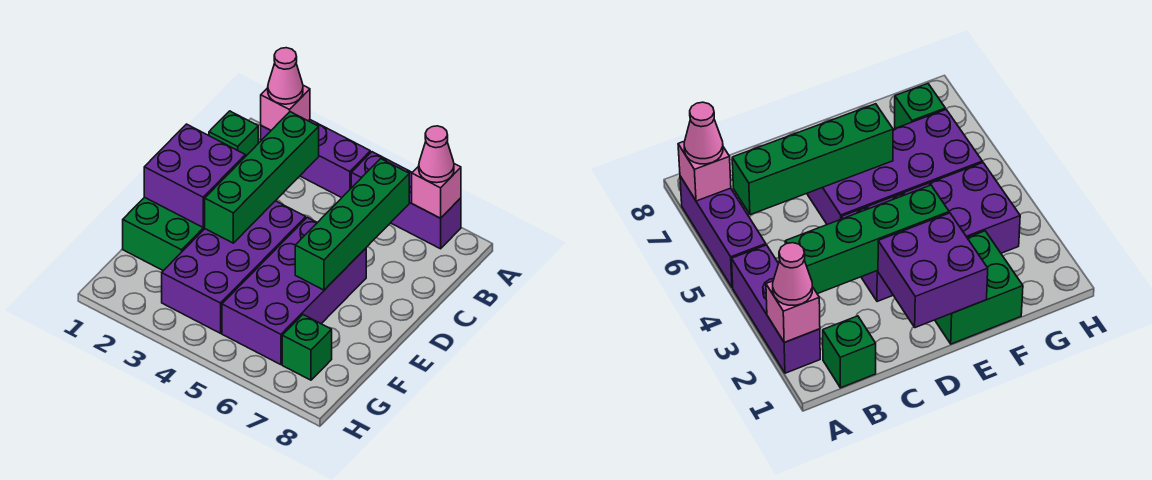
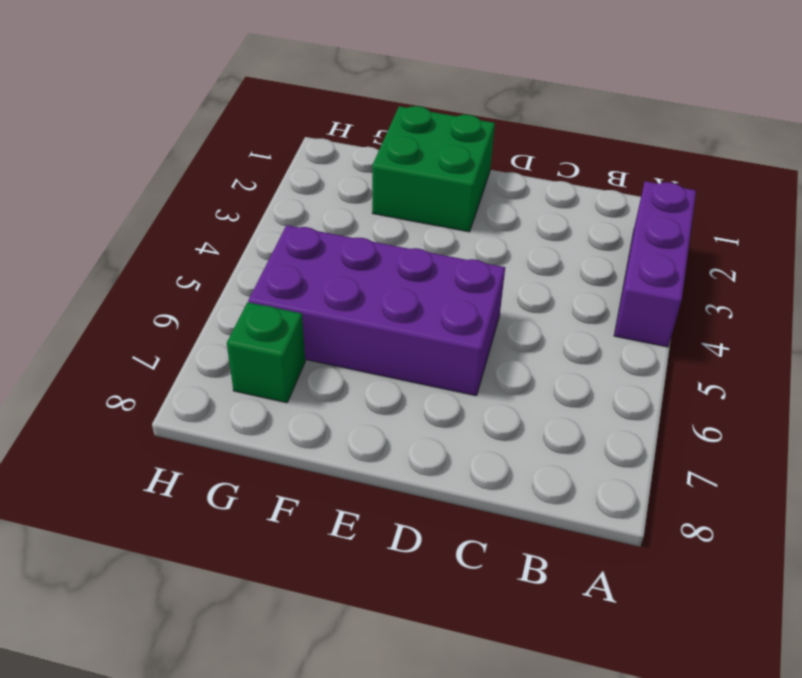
none -> purple brick A5:A7 level 1
none -> green brick B1 level 1
none -> purple brick D3:G4 level 1

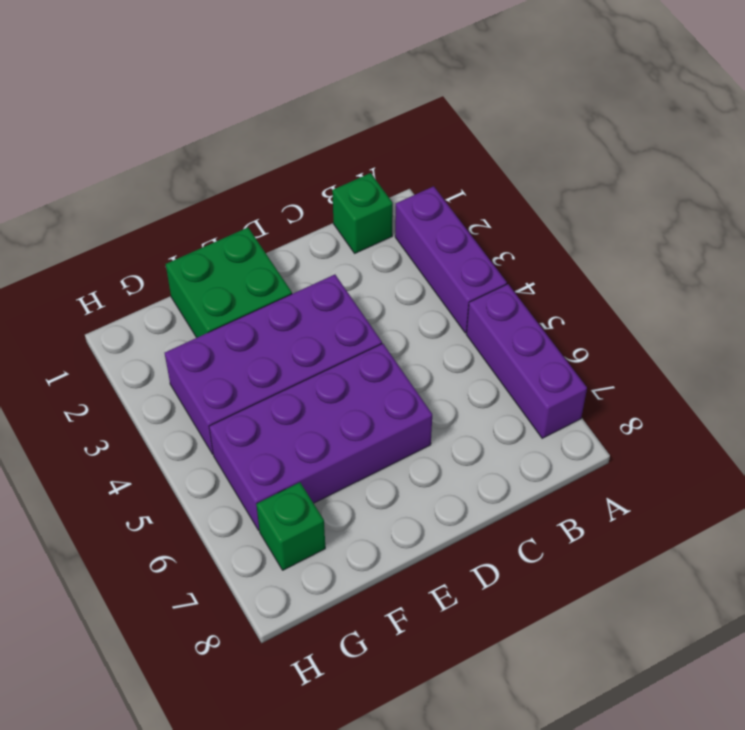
none -> pink brick A2 level 2
none -> pink brick A7 level 2
none -> green brick B3:E3 level 2

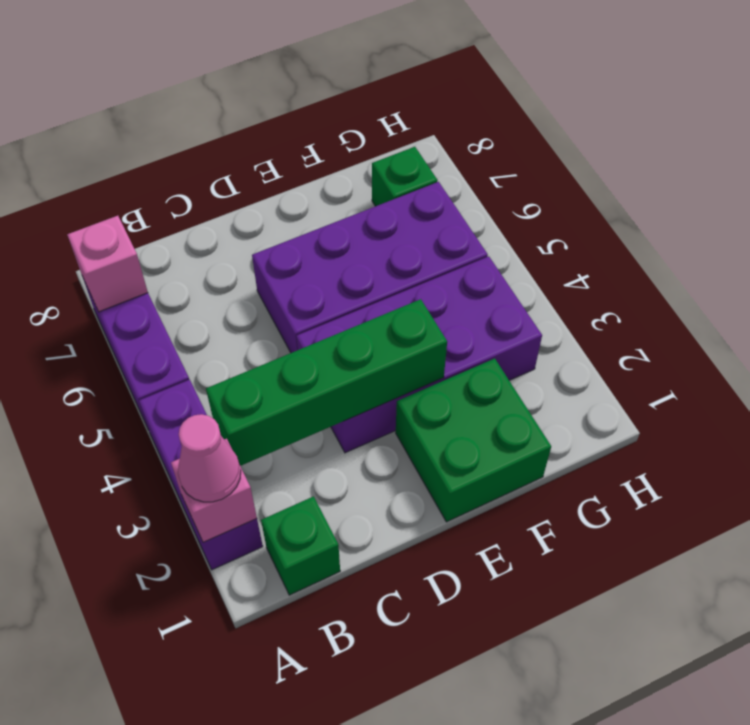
none -> green brick B6:E6 level 2
none -> purple brick D1:E2 level 2
none -> pink cone A7 level 3

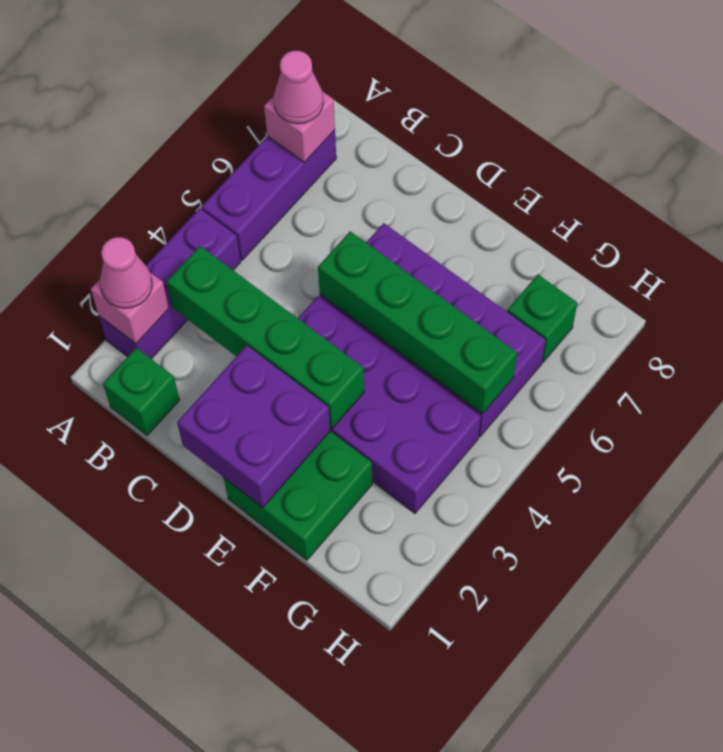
green brick D5:G5 level 2 -> green brick B6:E6 level 2

